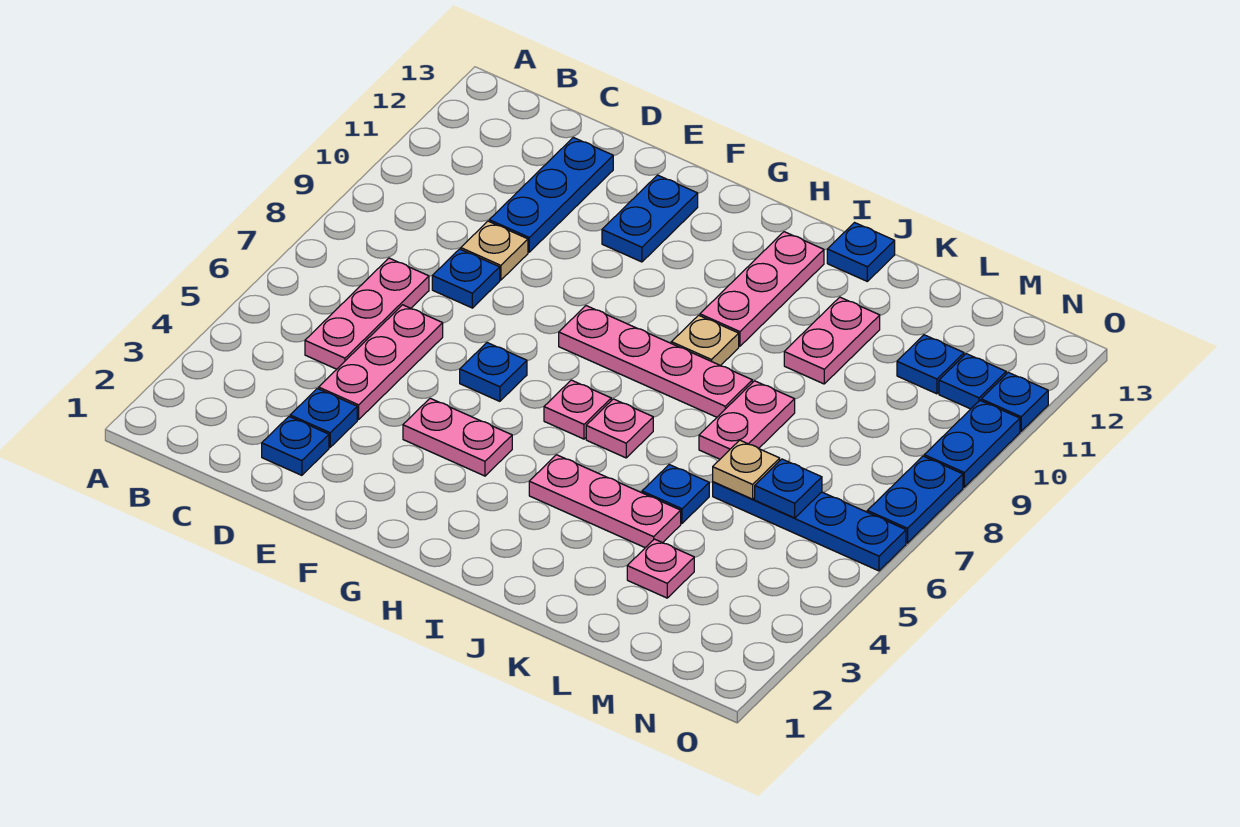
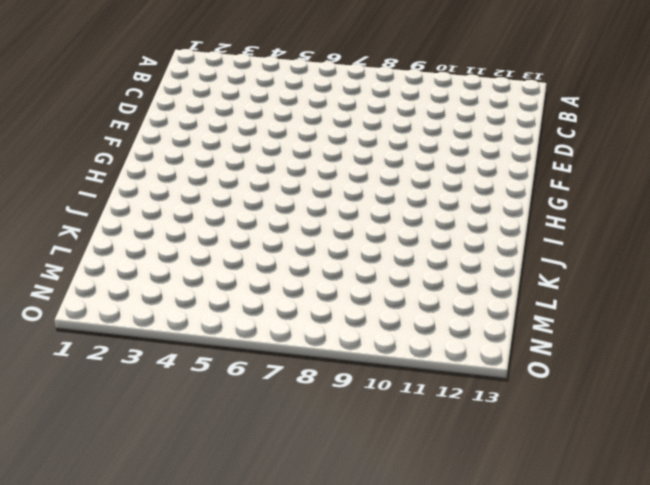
none -> pink plate C5:C7 level 1
none -> blue plate D2 level 1
none -> blue plate D3 level 1

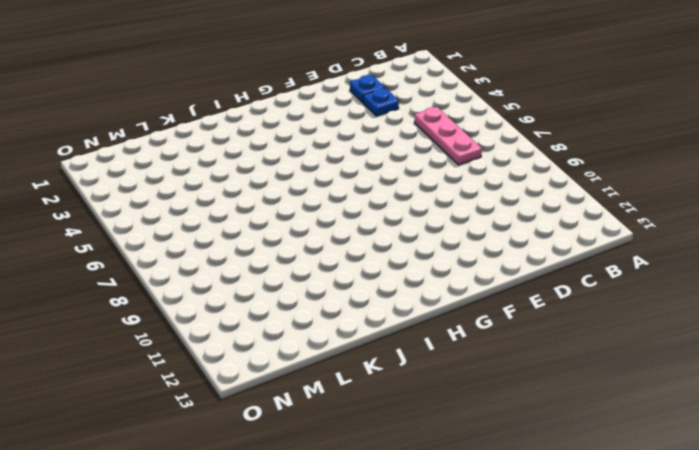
none -> pink plate D4:D6 level 1
none -> blue plate D8 level 1
none -> tan plate D9 level 1

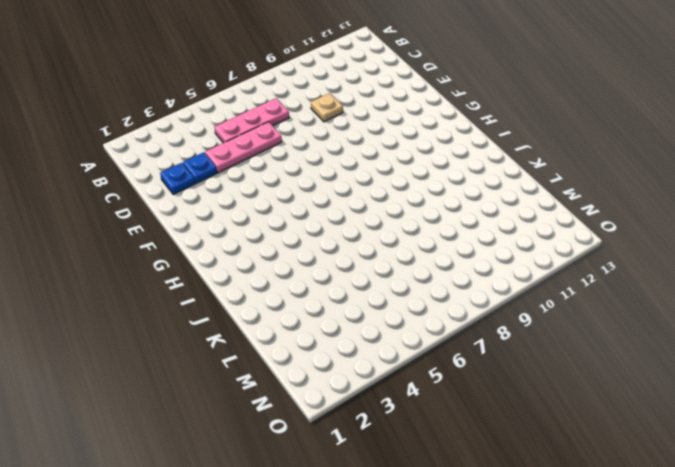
none -> blue plate D8 level 1
none -> blue plate D10:D12 level 1
none -> pink plate F4:G4 level 1

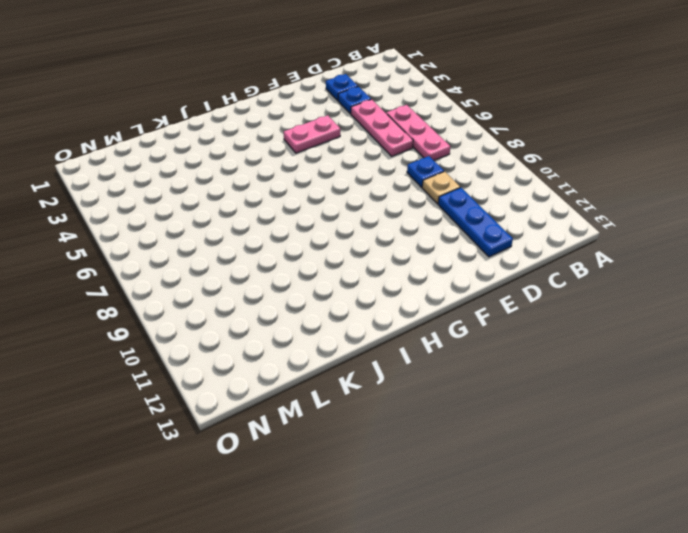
none -> blue plate F6 level 1
none -> blue plate F11:F12 level 1
none -> pink plate G8:J8 level 1

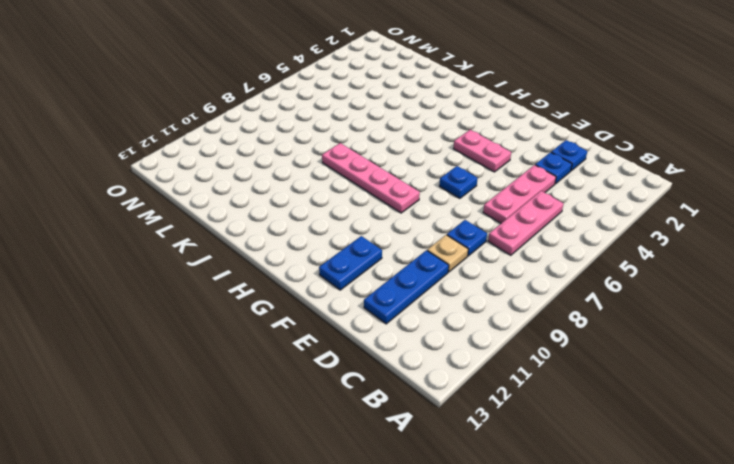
none -> pink plate H6 level 1
none -> pink plate I4:K4 level 1
none -> pink plate I6 level 1

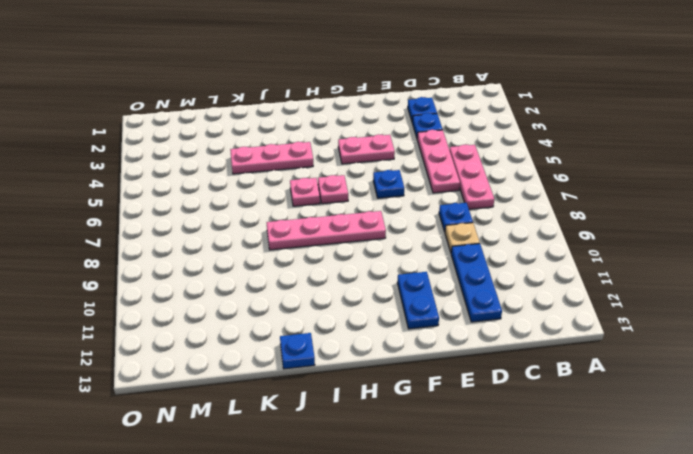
none -> tan plate I9 level 1
none -> pink plate I10:I12 level 1
none -> blue plate K5 level 1

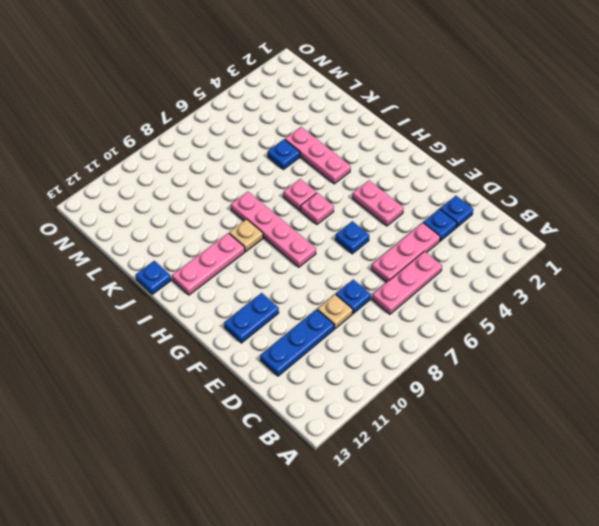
none -> pink plate K7:K8 level 1
none -> pink plate K10:K11 level 1
none -> pink plate L3 level 1

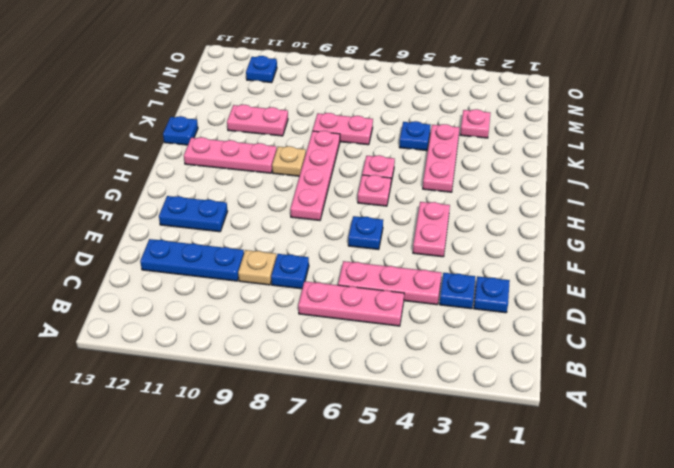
none -> blue plate L6:O6 level 1
none -> blue plate M11 level 1
none -> blue plate O7:O8 level 1

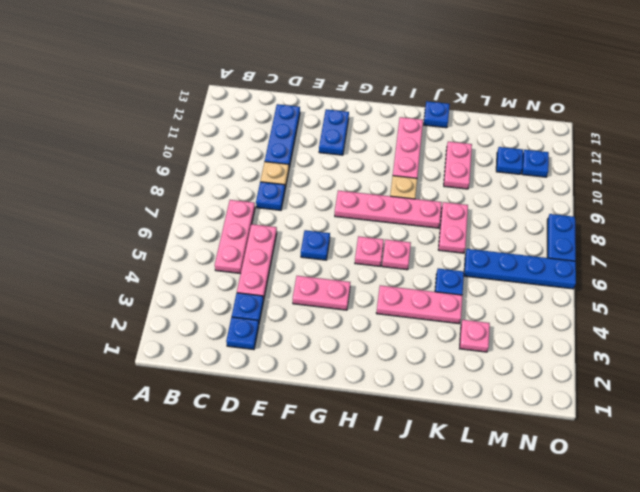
none -> blue plate O9:O10 level 1
none -> blue plate O11 level 1
none -> tan plate L6 level 2

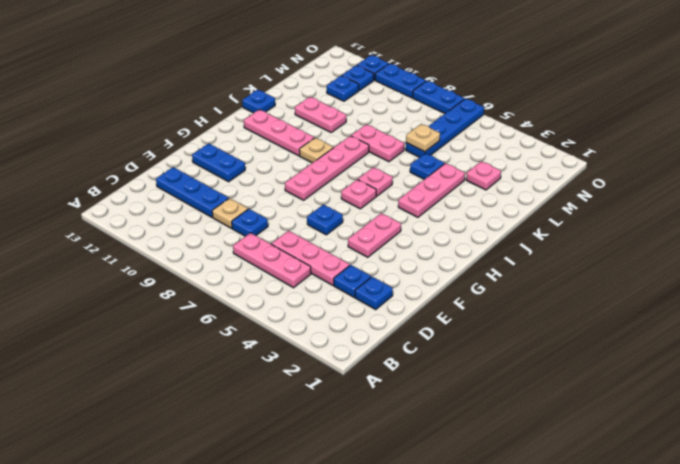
none -> blue plate M6 level 2

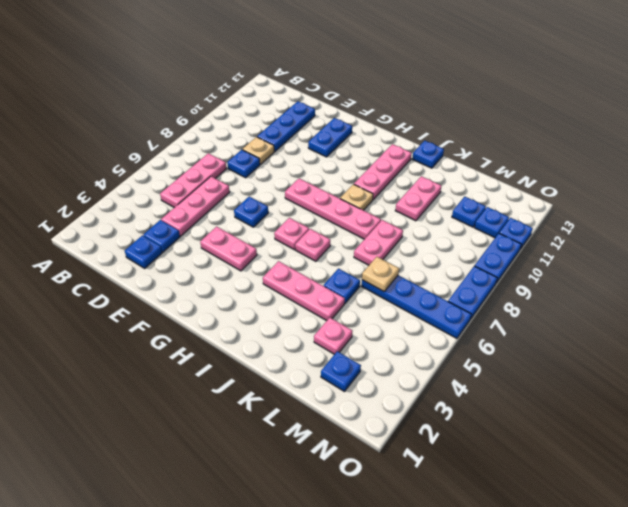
blue plate M2 level 1 -> blue plate M6 level 2

